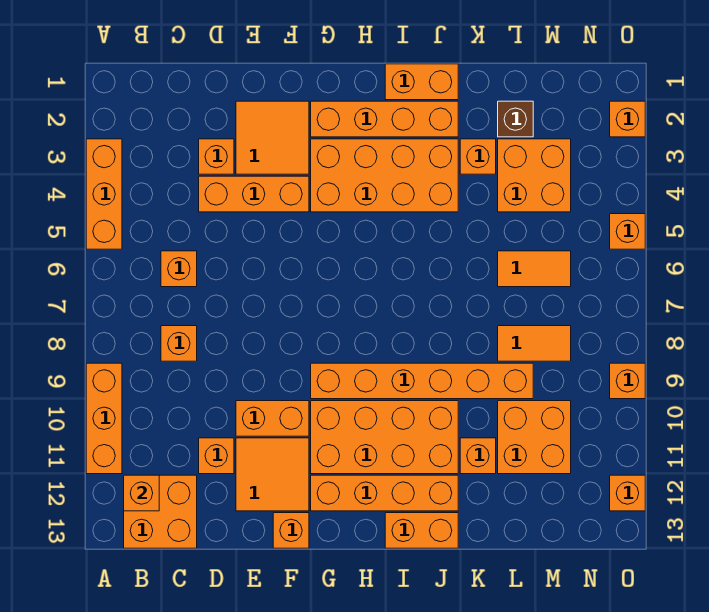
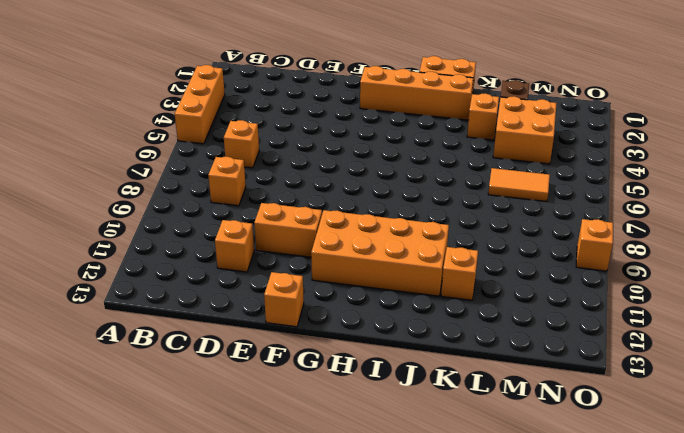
none -> orange brick A9:A11 level 1
none -> orange brick B12:C13 level 1
none -> orange brick D3 level 1
none -> orange brick D4:F4 level 1

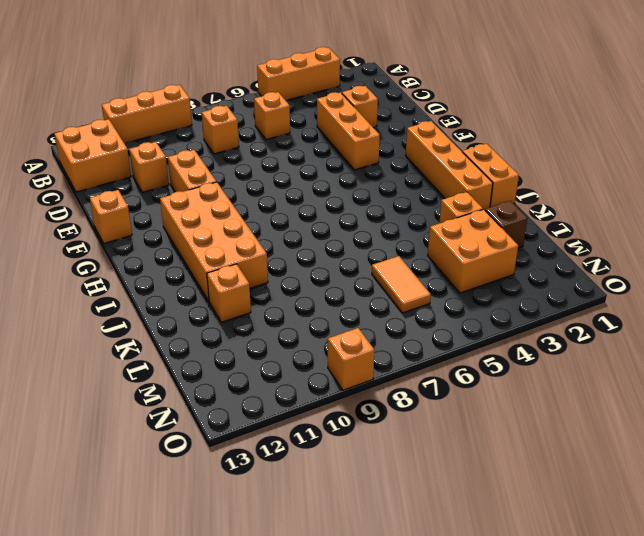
none -> orange tile E2:F3 level 1
none -> orange tile E11:F12 level 1
none -> orange brick G3:J4 level 1
none -> orange brick G9:L9 level 1

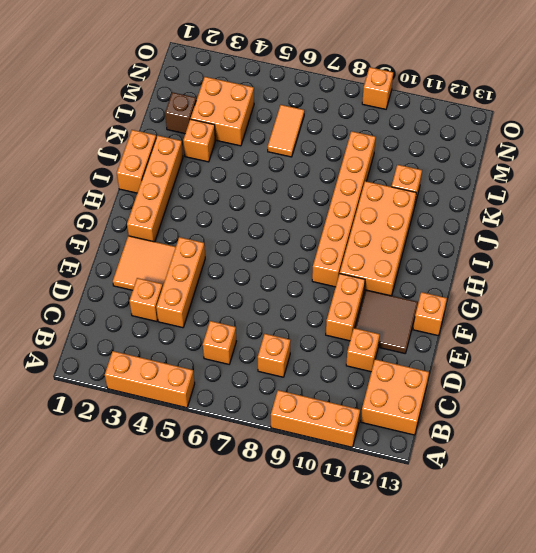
brown tile E11:F12 level 1 -> orange tile E11:F12 level 1
none -> orange brick G3:J4 level 1
none -> orange brick G12:J12 level 1
none -> orange brick I13:J13 level 1
none -> orange tile L8:M8 level 1

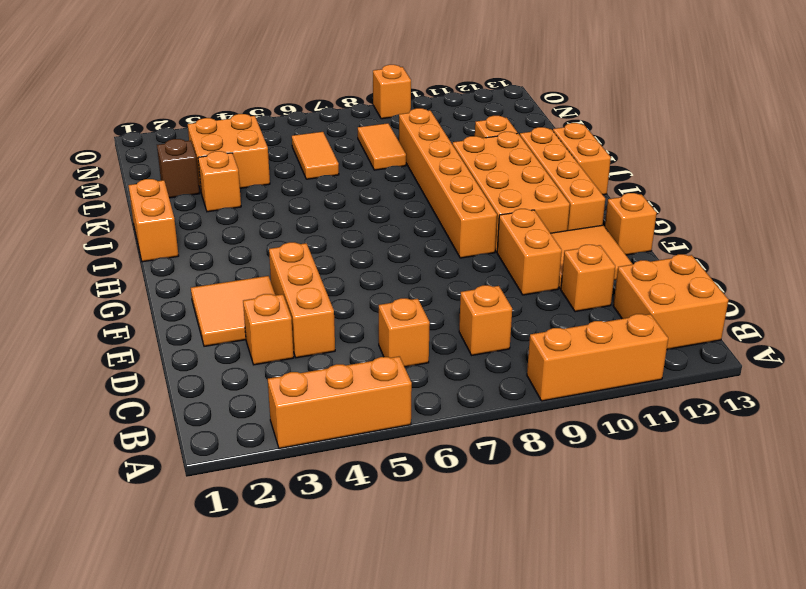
none -> orange brick G2:J2 level 1
none -> orange brick G3:J4 level 1
none -> orange brick L10:M11 level 1
none -> orange brick O2 level 1

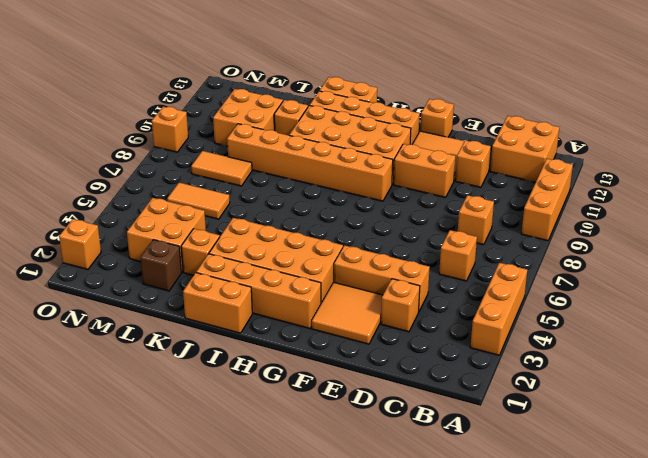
none -> orange brick O5 level 1
none -> orange brick O12 level 1
none -> orange brick B12 level 2

